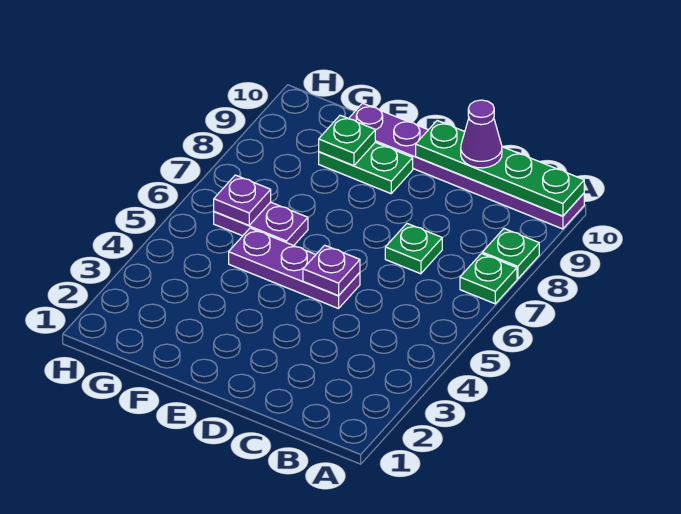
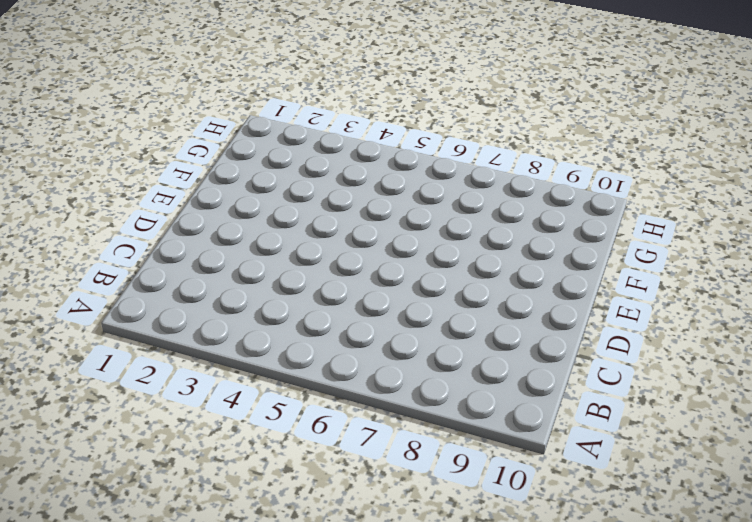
none -> green plate A7 level 1
none -> green plate A8 level 1
none -> purple plate A10:F10 level 1

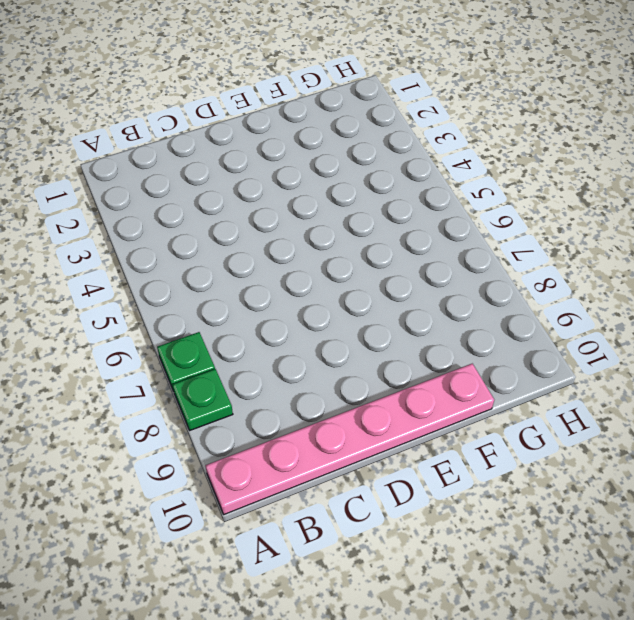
pink plate A10:F10 level 1 -> purple plate A10:F10 level 1
none -> green plate C7 level 1
none -> purple plate D5:F5 level 1
none -> green plate E9:F9 level 1

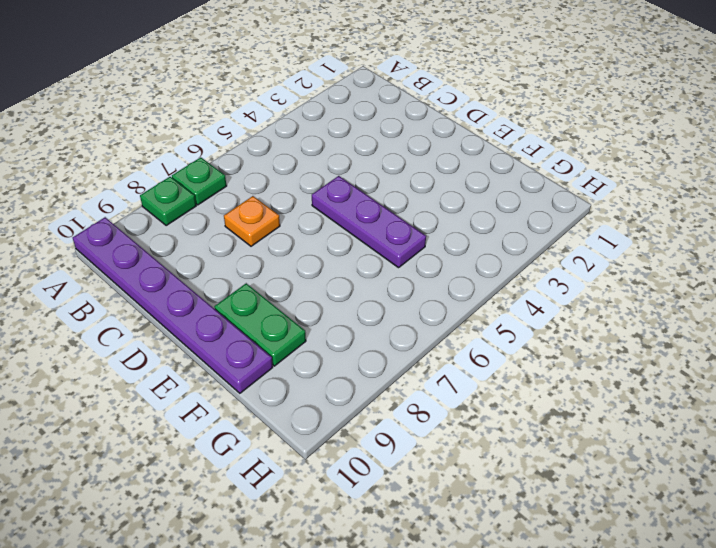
orange plate C7 level 1 -> green plate C7 level 1
none -> purple plate F6:G6 level 1
none -> green plate A10:D10 level 2
none -> purple plate D5 level 2

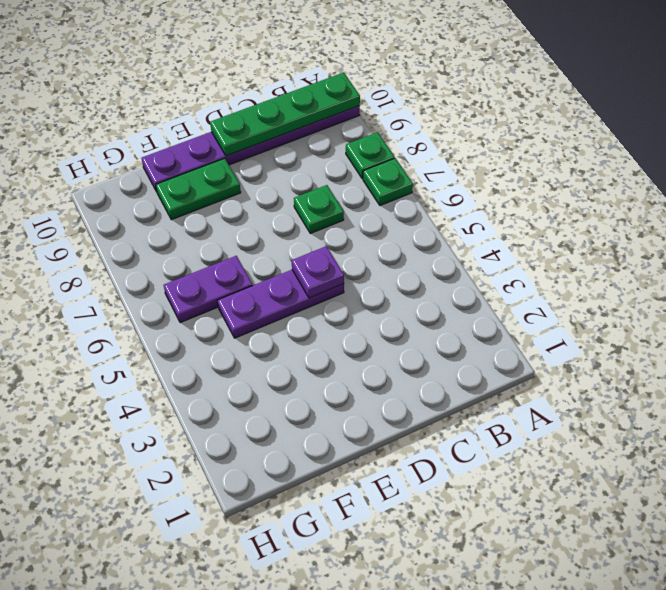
none -> green plate F9 level 2
none -> purple plate G6 level 2
none -> purple cone C10 level 3

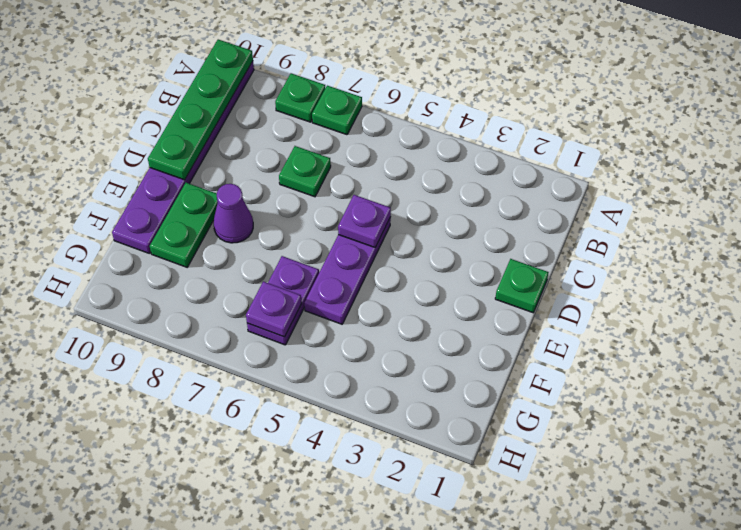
green plate D1 level 1 -> green plate F9 level 2
purple cone E8 level 1 -> purple cone C10 level 3

